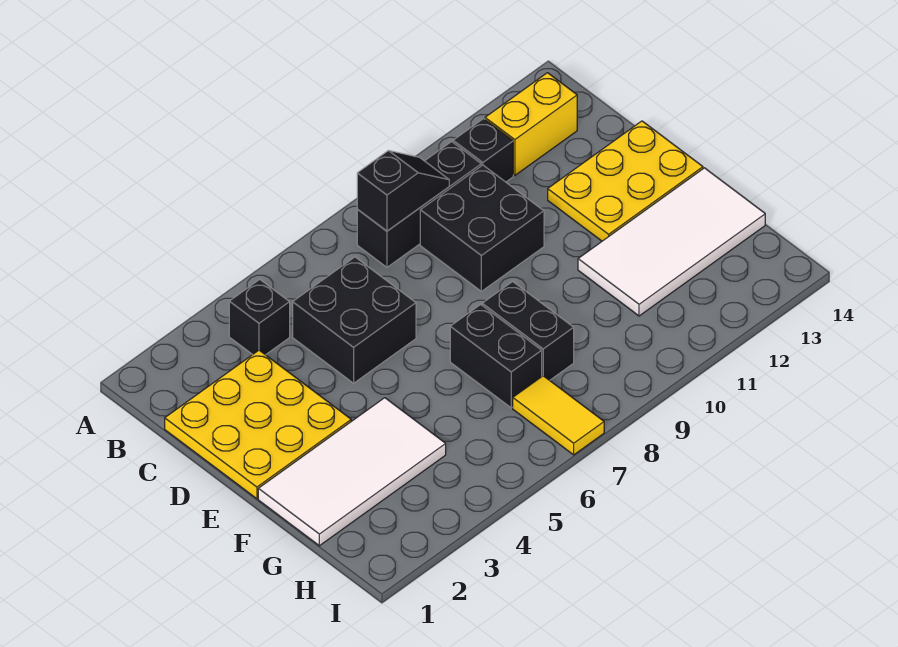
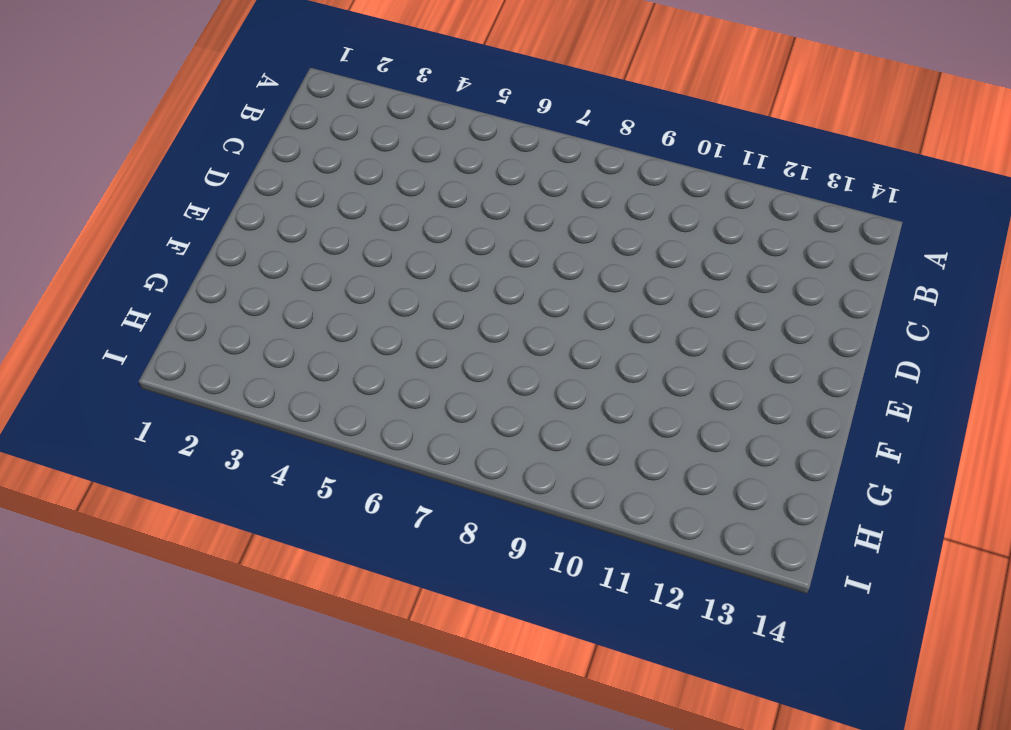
none -> black brick B4 level 1
none -> black brick B8:B10 level 1
none -> black brick B11 level 1

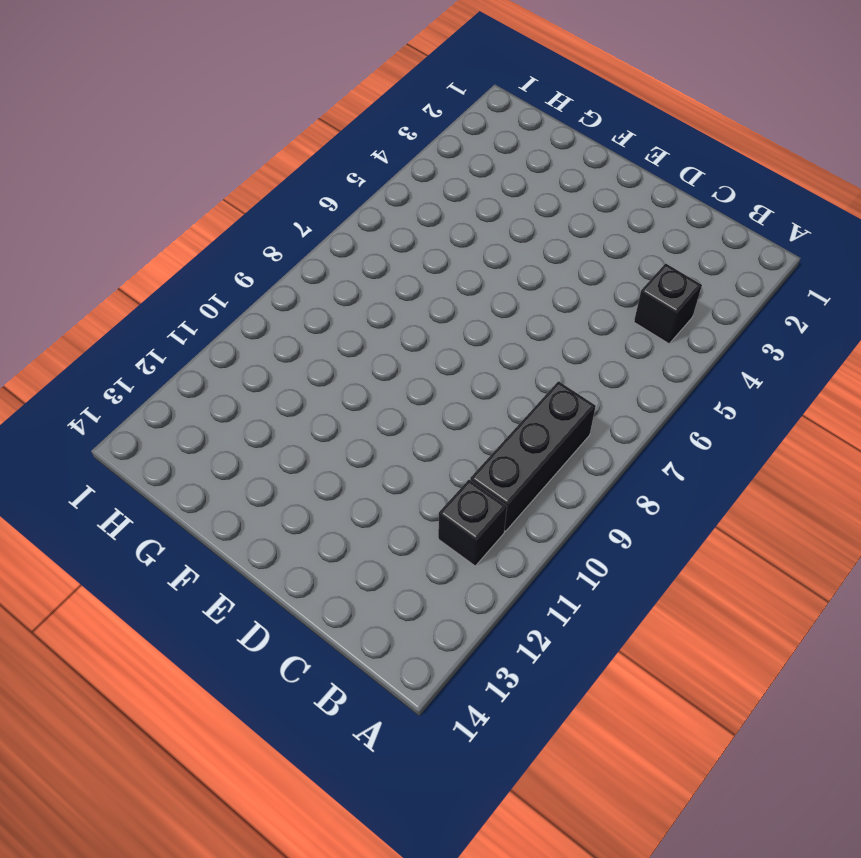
none -> yellow brick B12:B13 level 1
none -> yellow plate C1:E3 level 1
none -> black brick C5:D6 level 1

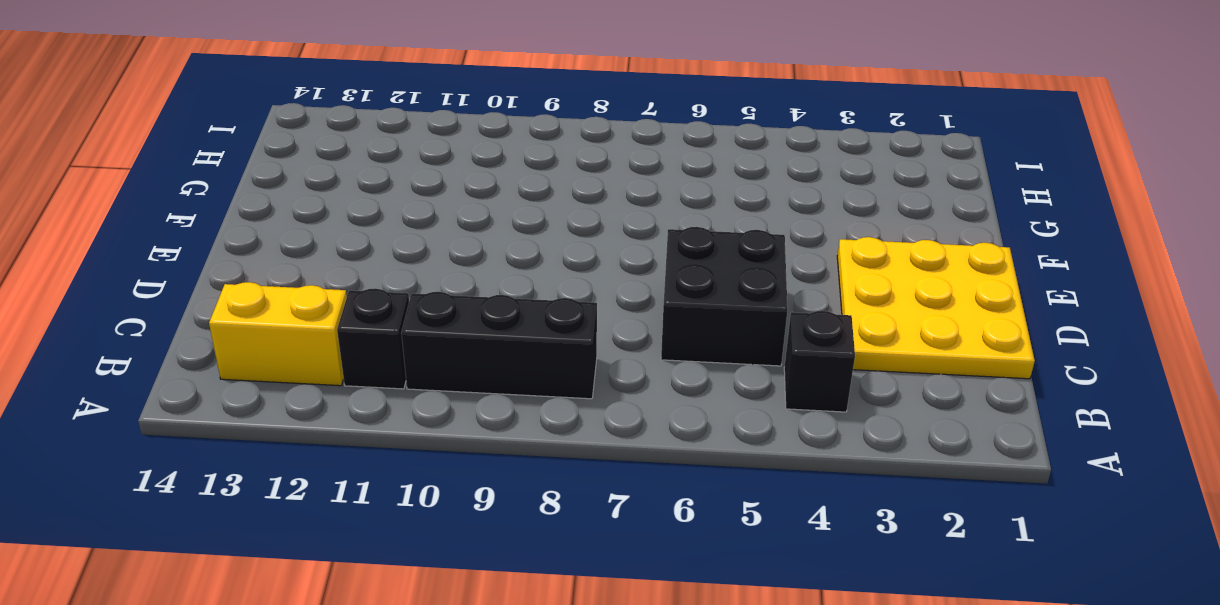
none -> black brick C9:D10 level 1
none -> yellow plate D12:E14 level 1
none -> white tile F1:G4 level 1

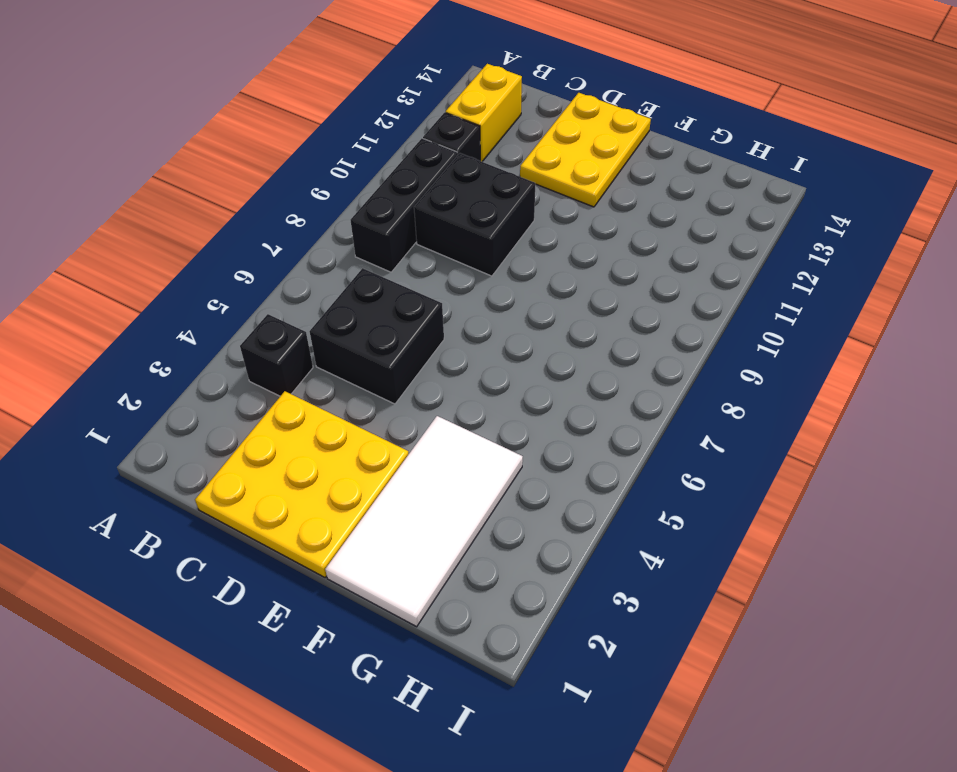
none -> black brick F7:G7 level 1
none -> black brick F8:G8 level 1
none -> white tile F11:G14 level 1

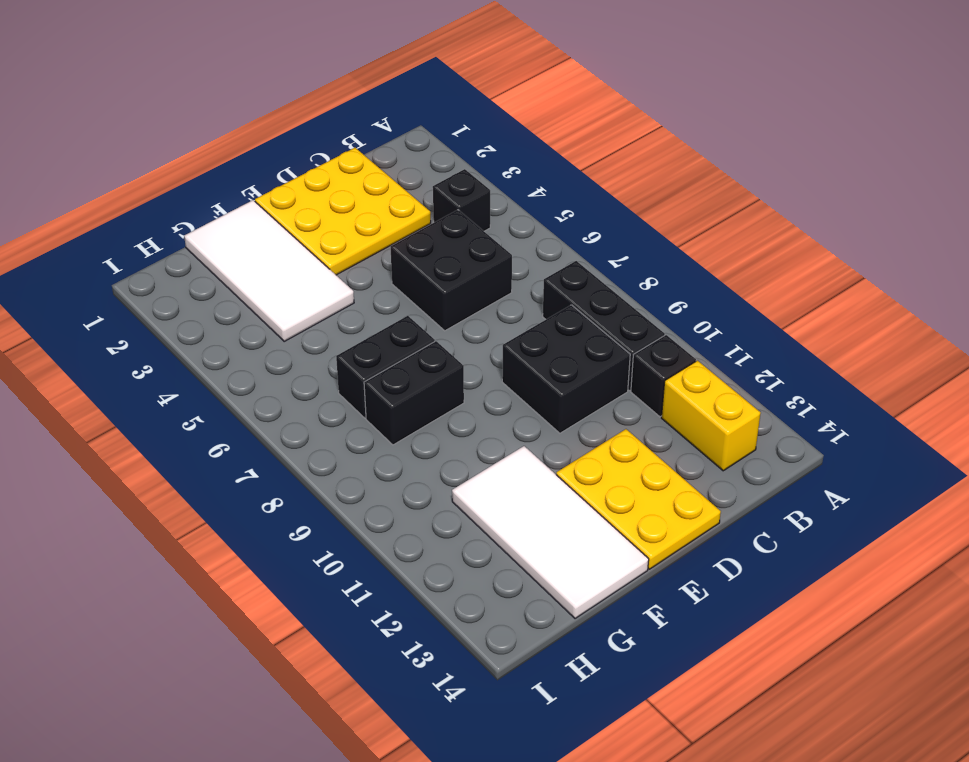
none -> yellow tile H7:I7 level 1
none -> black slope B8:B9 level 2 top 8

